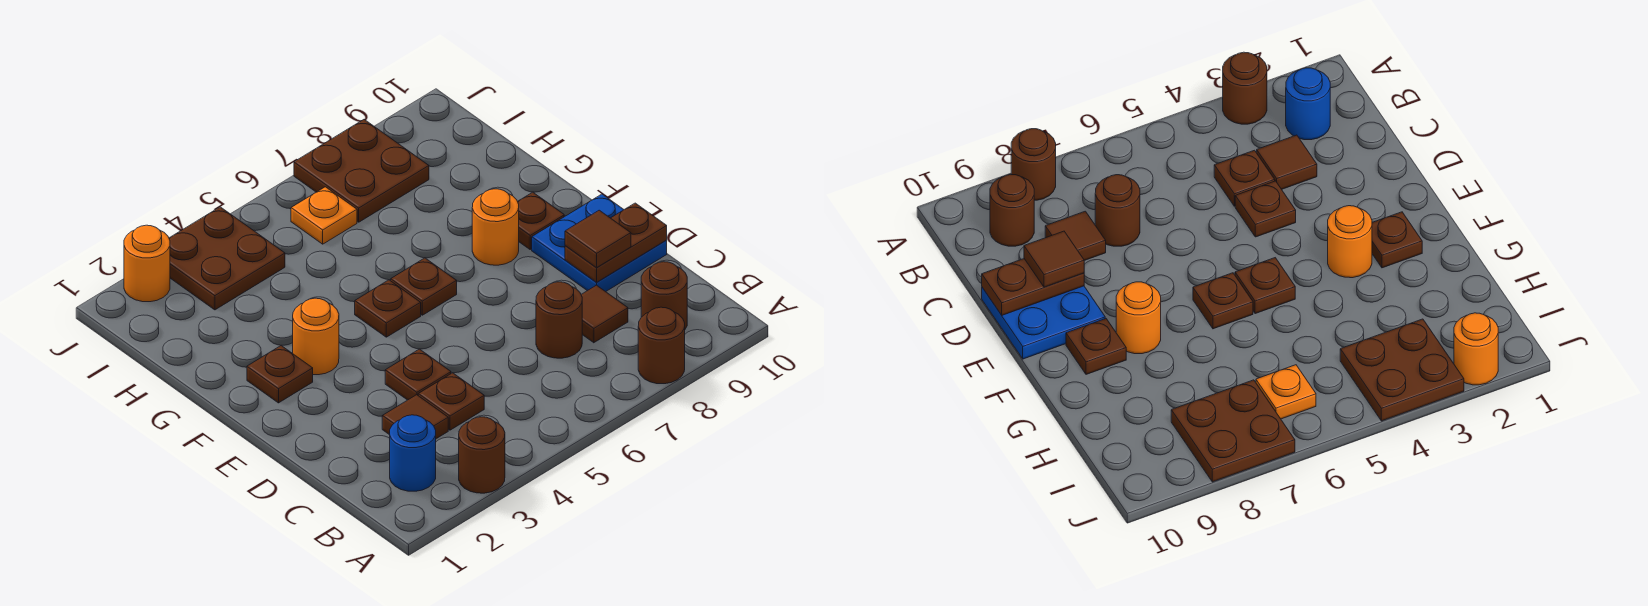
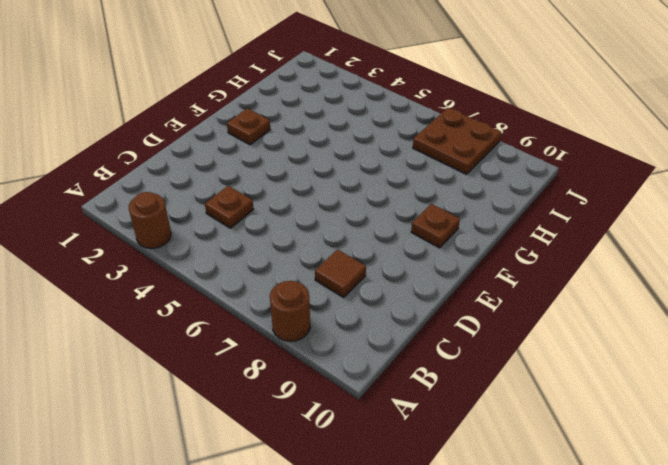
none -> blue round brick B2 level 1
none -> brown round brick B9 level 1
none -> brown tile C3 level 1

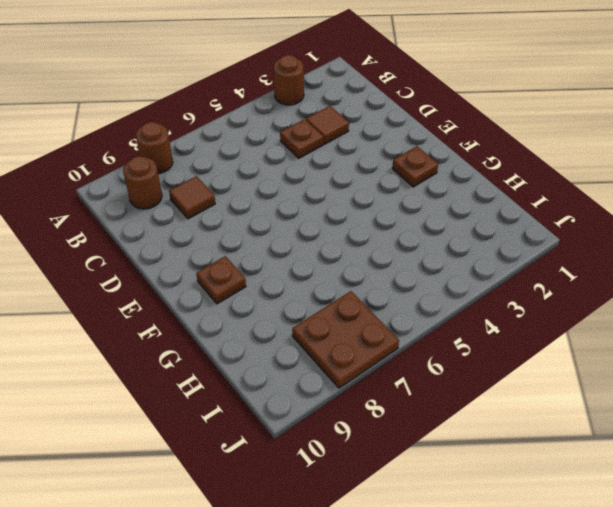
none -> blue round brick B2 level 1
none -> brown round brick C7 level 1
none -> brown plate D4 level 1

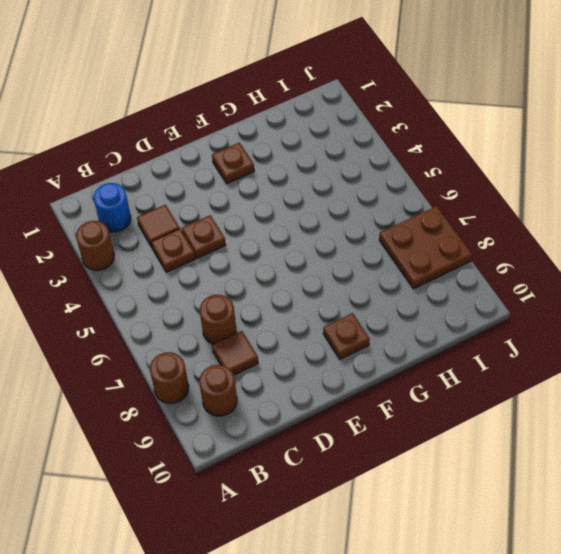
none -> blue plate D9:E10 level 1
none -> orange round brick F3 level 1
none -> brown plate F5 level 1

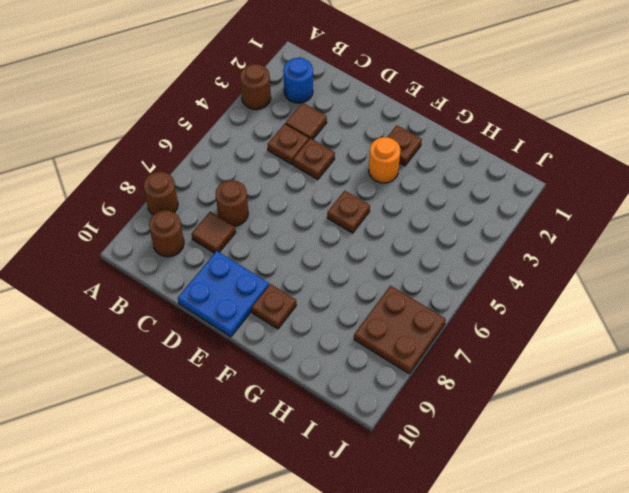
none -> brown plate F6 level 1
none -> orange round brick F8 level 1
none -> brown plate I3:J4 level 1

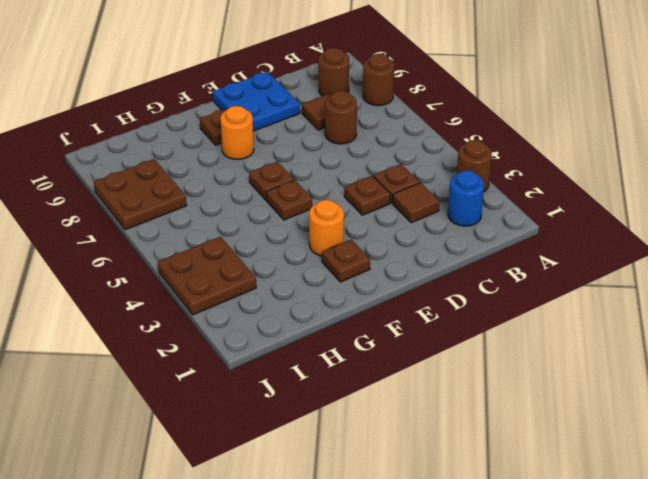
none -> orange plate I6 level 1
none -> orange round brick J2 level 1
none -> brown plate D9:D10 level 2

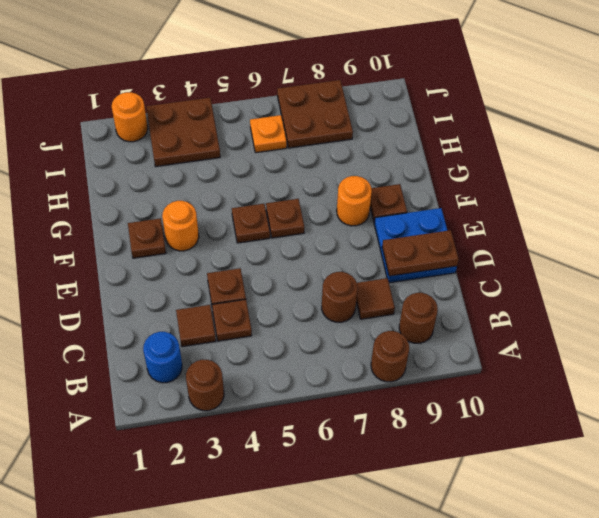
none -> brown tile D9 level 3

